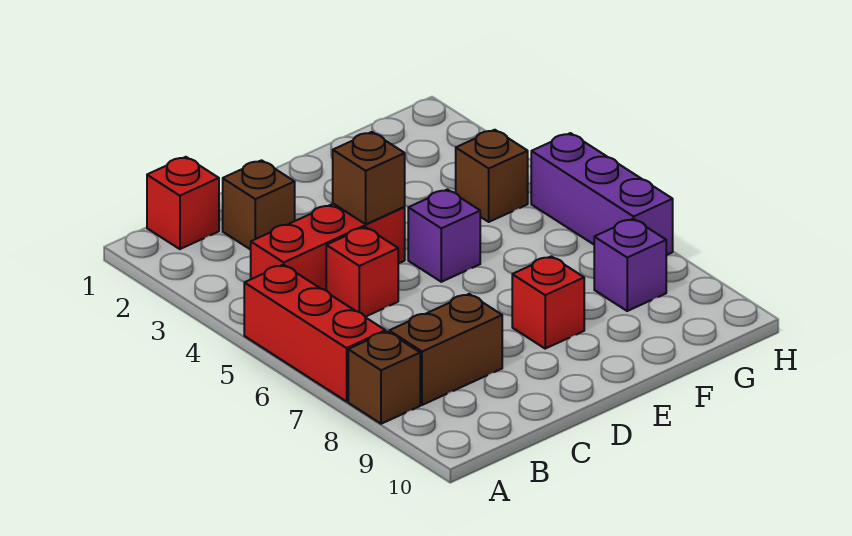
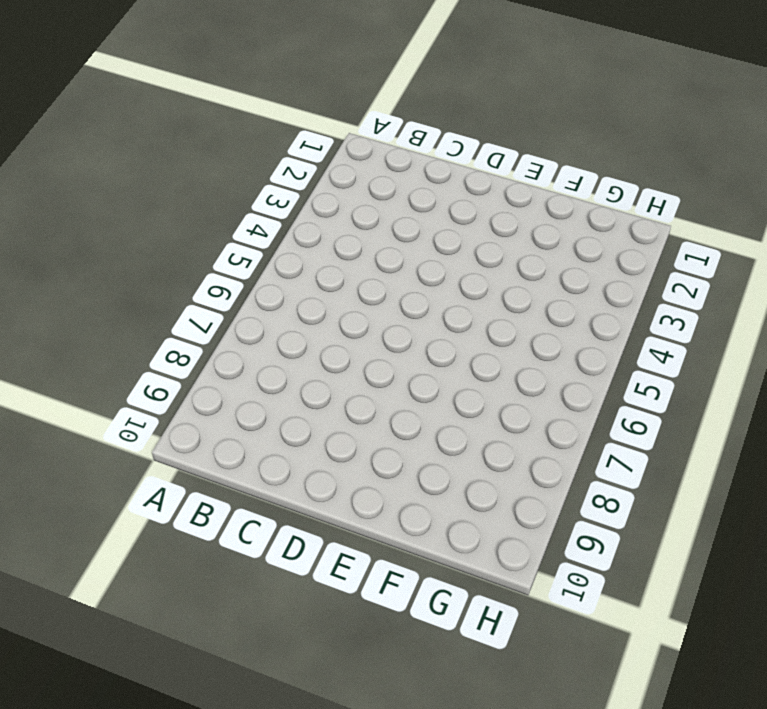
none -> red brick A5:A7 level 1
none -> brown brick A8 level 1
none -> red brick B1 level 1

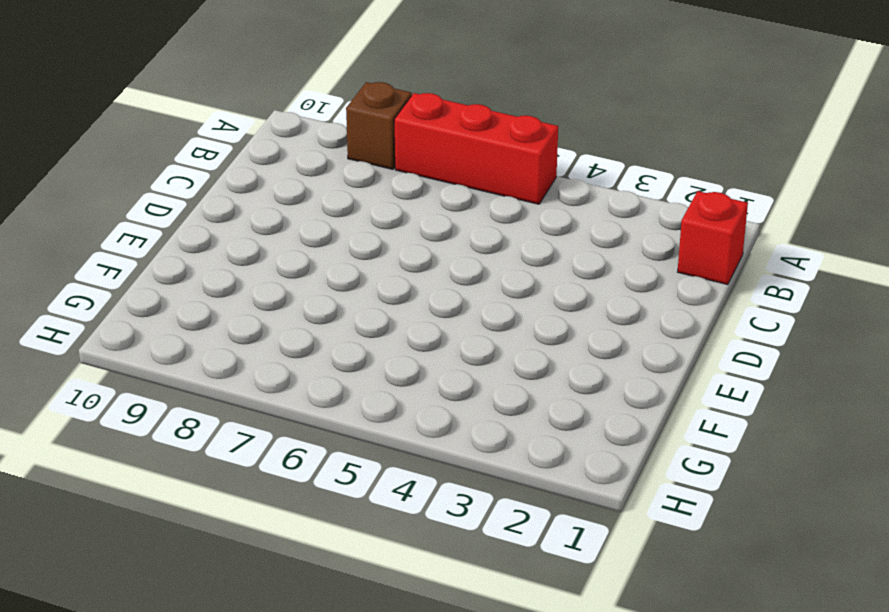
none -> red brick B4:D4 level 1
none -> brown brick B8:C8 level 1
none -> brown brick C2 level 1

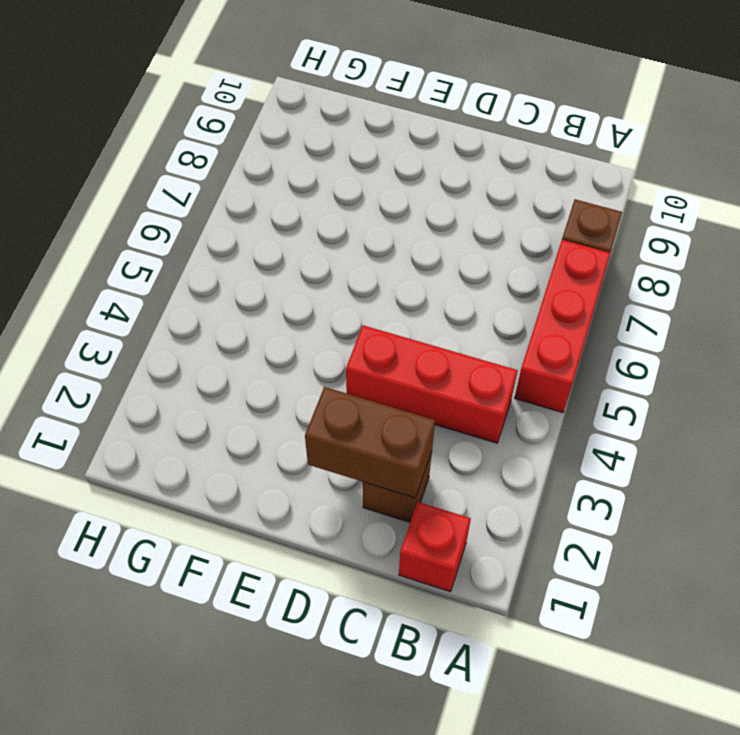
brown brick C2:D2 level 2 -> brown brick B8:C8 level 1
none -> red brick C5 level 1
none -> purple brick E5 level 1
none -> red brick E8 level 1

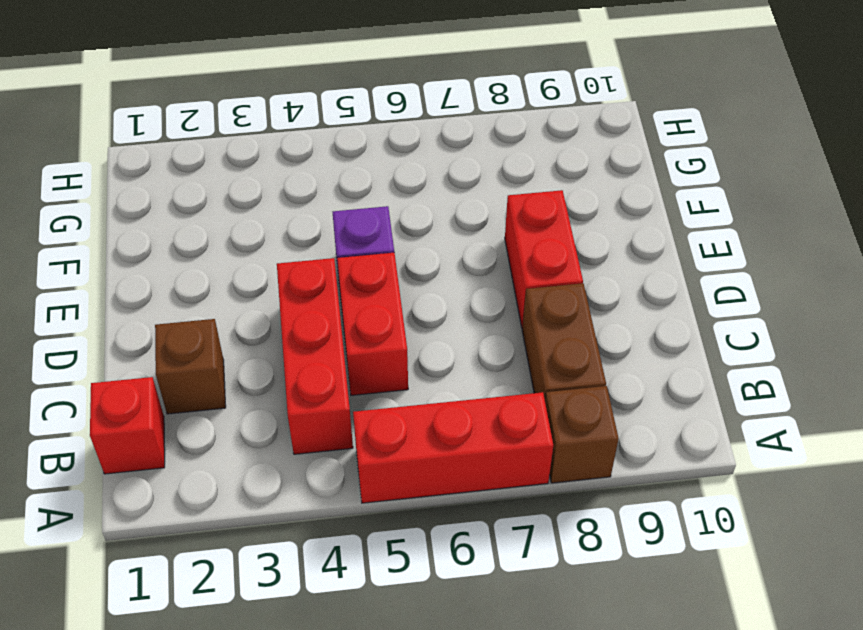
red brick C5:D5 level 1 -> red brick C5 level 1
red brick D8:E8 level 1 -> red brick E8 level 1
none -> brown brick G4 level 1
none -> purple brick G8 level 1
none -> purple brick H5:H7 level 1

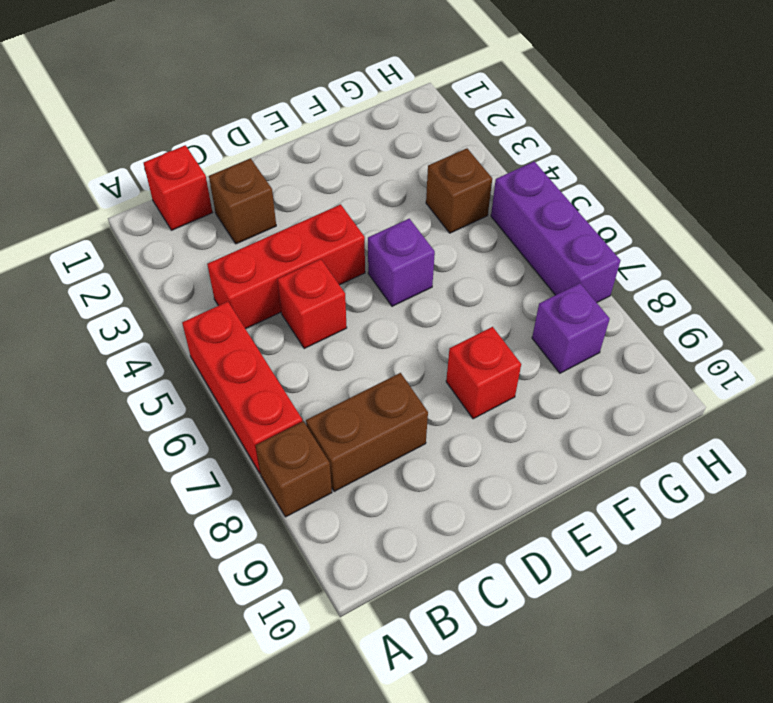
none -> brown brick D4 level 2

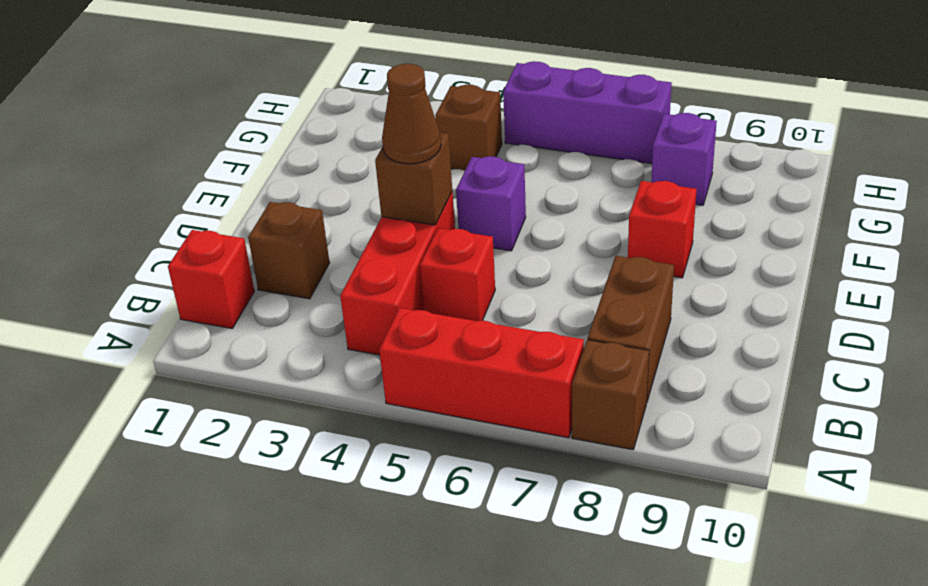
brown cone D4 level 3 -> none

